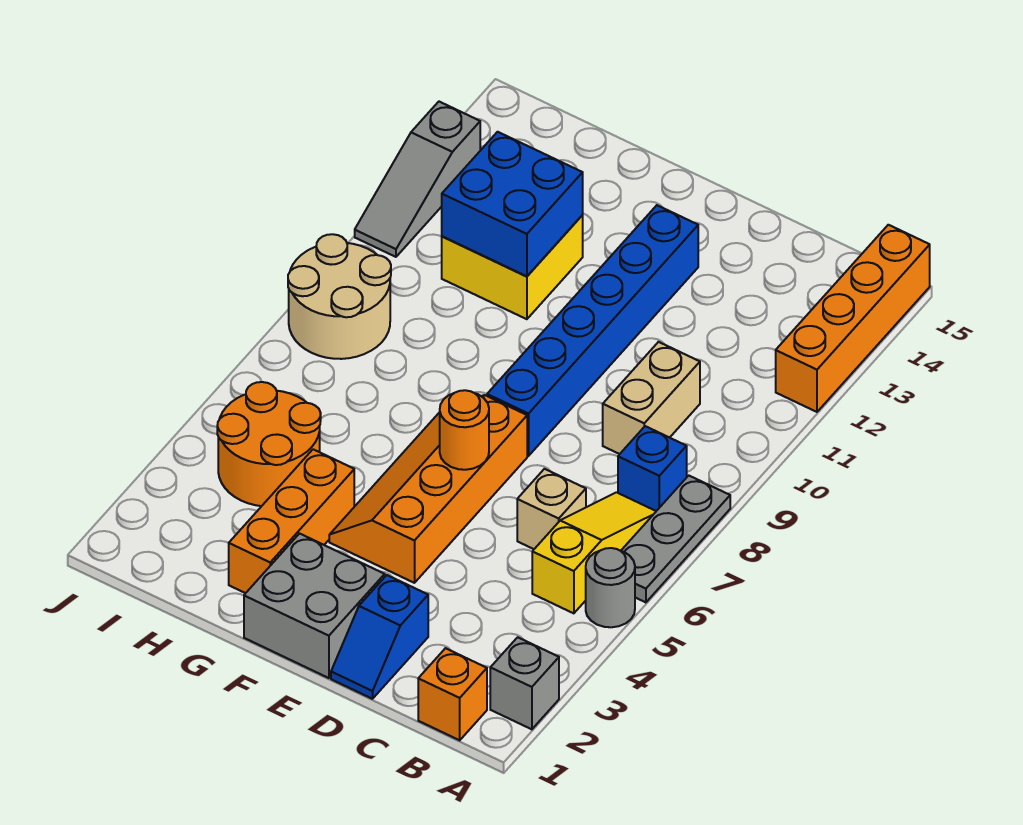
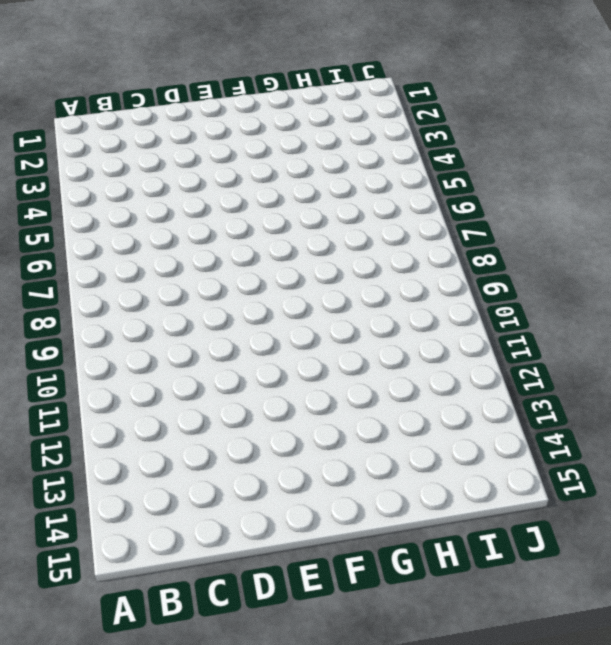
none -> grey brick A2 level 1
none -> grey round brick A5 level 1
none -> grey plate A6:A8 level 1

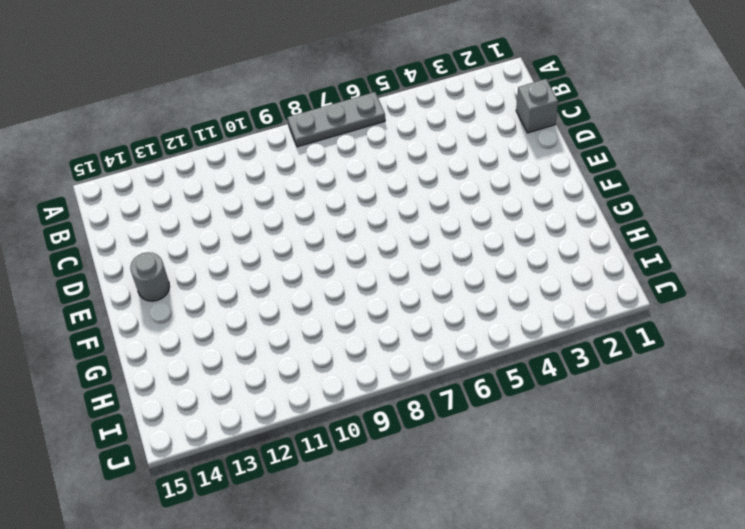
grey brick C1 level 1 -> grey brick A2 level 1
grey round brick E14 level 1 -> grey round brick A5 level 1
none -> orange brick A12:A15 level 1
none -> orange brick B1 level 1
none -> yellow slope B5:B7 level 1 top 5

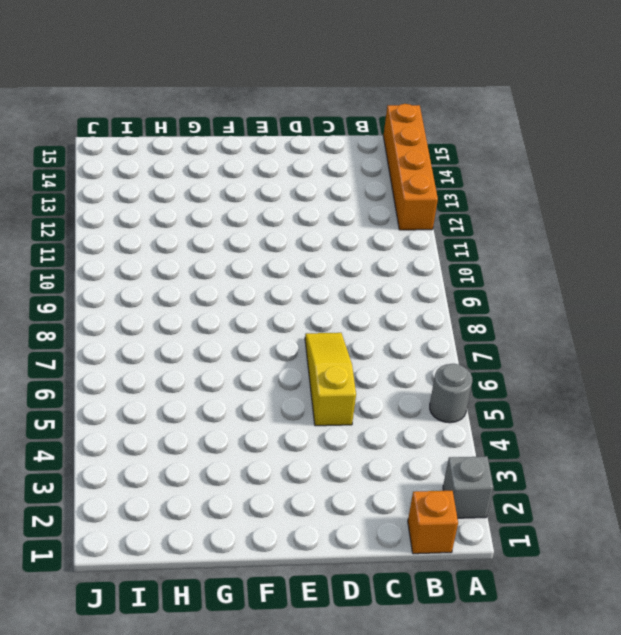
yellow slope D5:D7 level 1 top 5 -> yellow slope B5:B7 level 1 top 5
none -> grey plate A6:A8 level 1
none -> blue brick B8 level 1
none -> tan brick C6 level 1

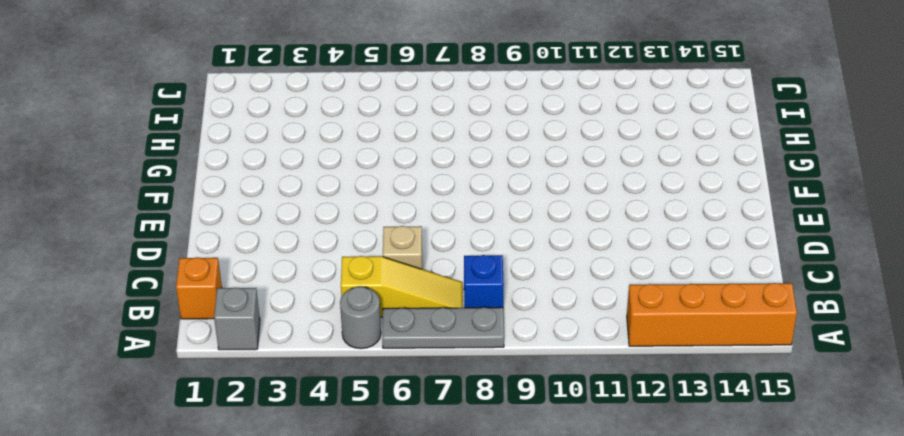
none -> tan brick C9:C10 level 1
none -> blue slope D1:D2 level 1 top 2
none -> grey brick E1:F2 level 1

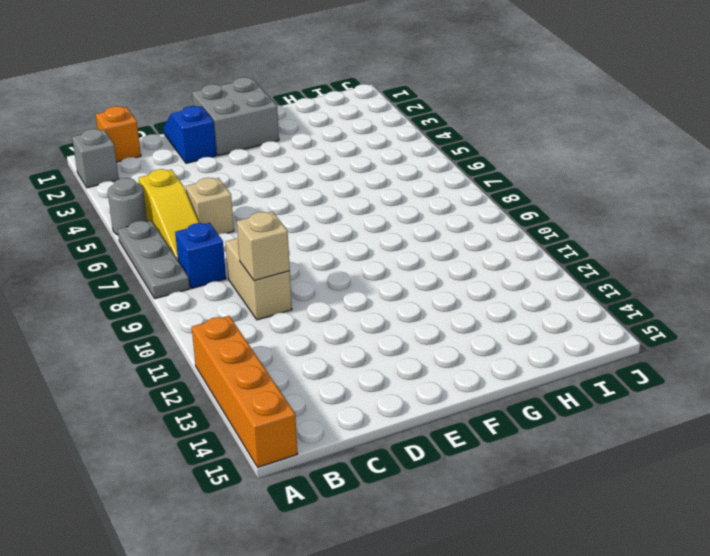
tan brick C10 level 2 -> none
none -> orange slope E4:F7 level 1 top E
none -> blue brick E8:E13 level 1
none -> orange brick G2:G4 level 1

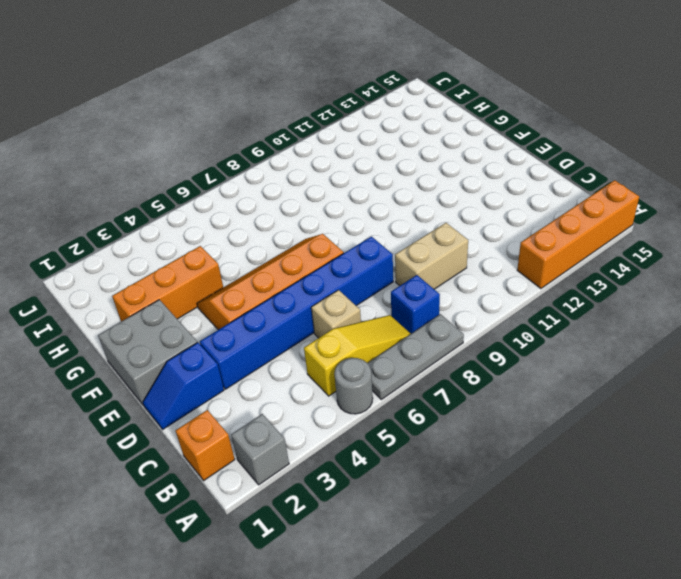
blue brick D3:D8 level 1 -> blue brick E8:E13 level 1
none -> yellow brick G11:H12 level 1
none -> orange round brick H4:I5 level 1
none -> tan round brick I8:J9 level 1

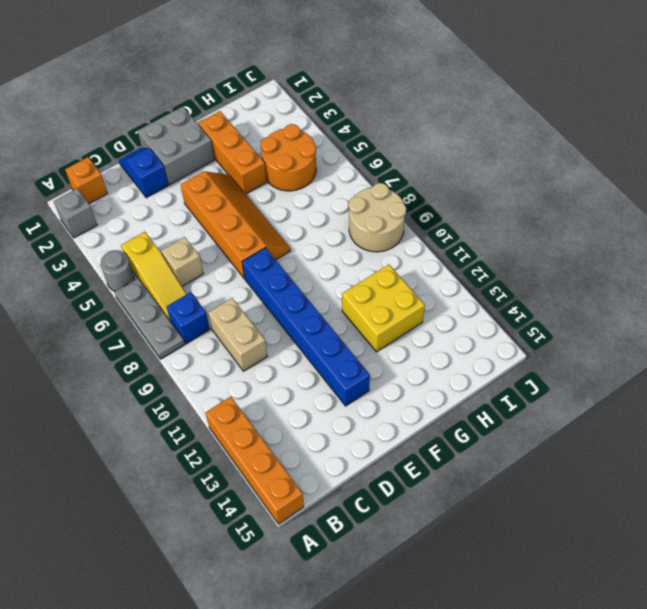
none -> grey slope J11:J13 level 1 top 13
none -> orange round brick E6 level 2
none -> blue brick G11:H12 level 2

